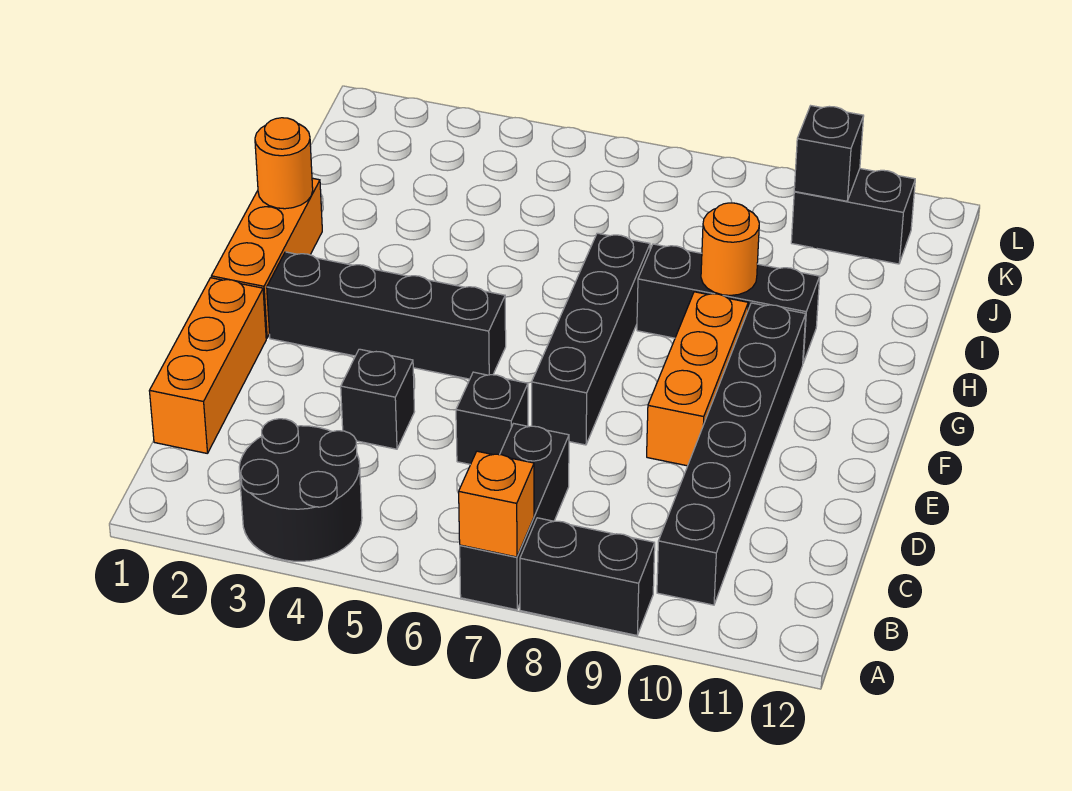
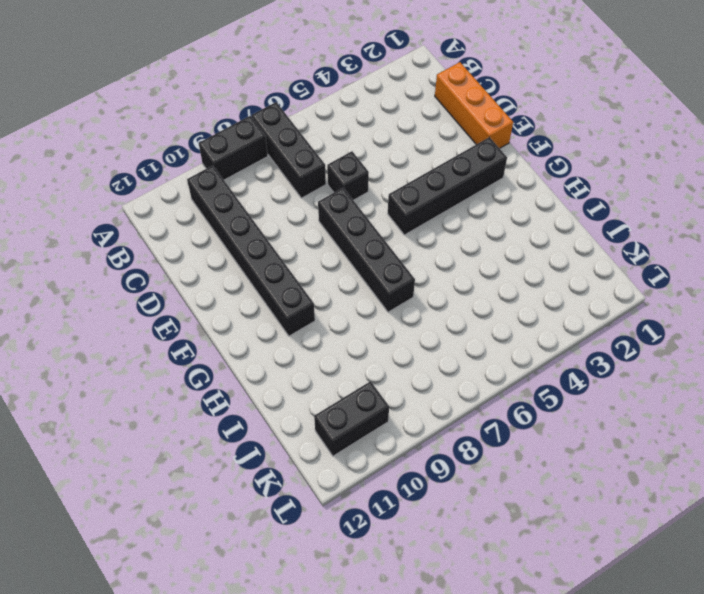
none -> black round brick A3:B4 level 1
none -> black brick D4 level 1
none -> orange brick E9:G9 level 1

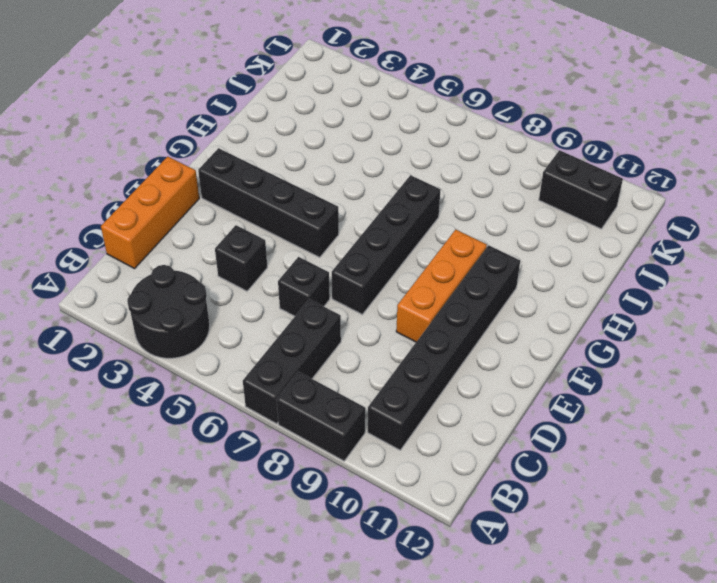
none -> orange brick F1:H1 level 1
none -> black brick H8:H10 level 1
none -> orange brick A7 level 2

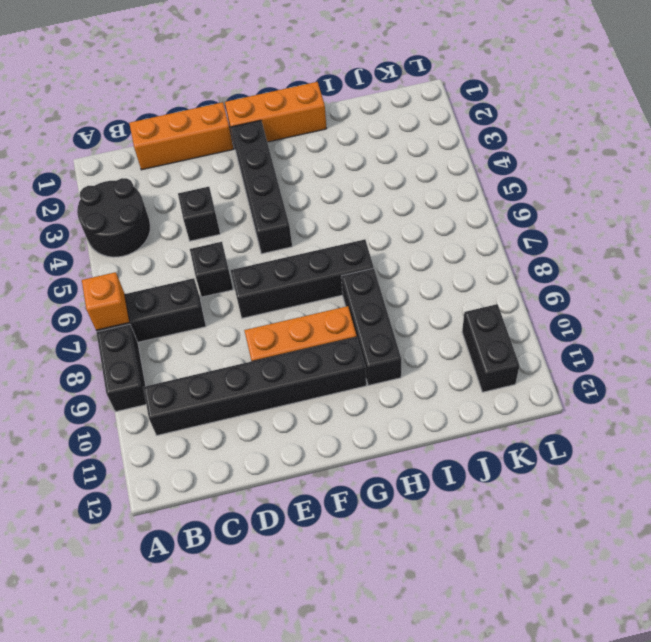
none -> orange round brick H1 level 2
none -> orange round brick H9 level 2
none -> black brick K10 level 2

